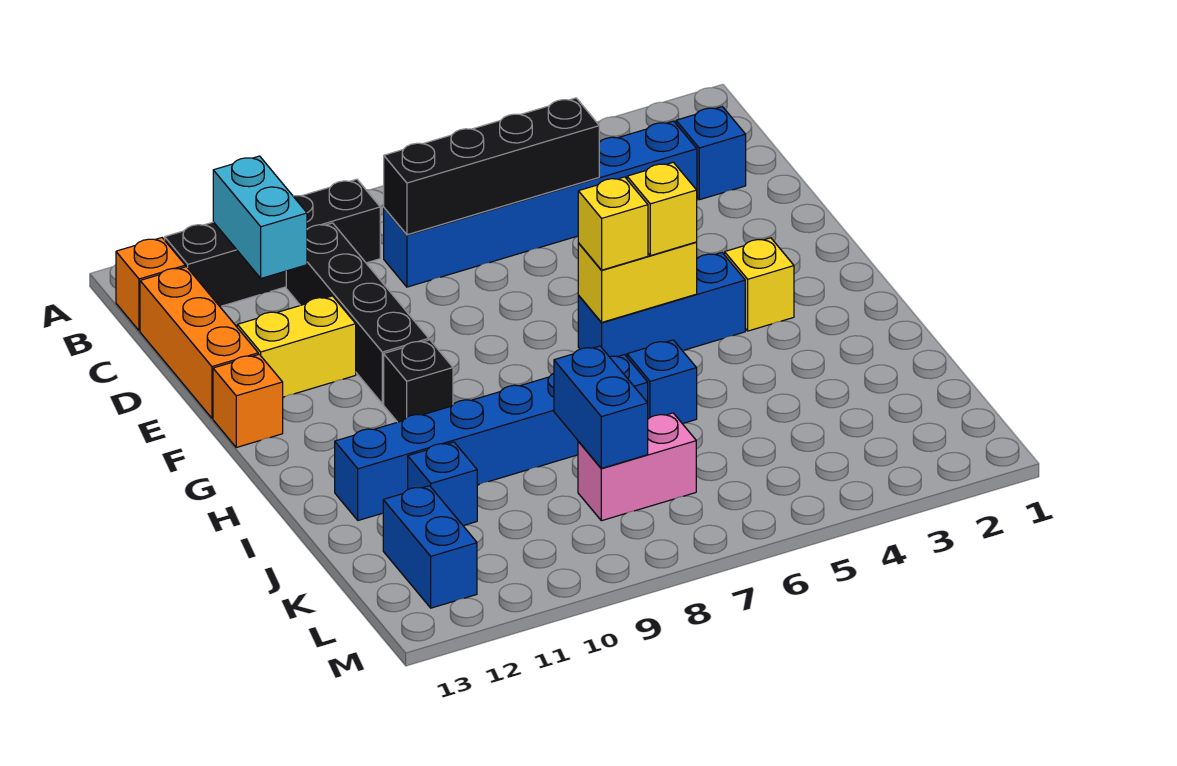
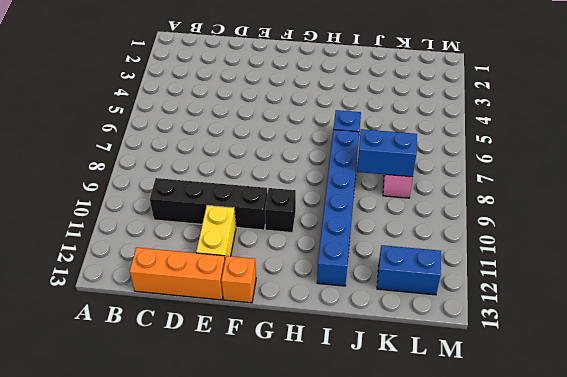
none -> black brick B9:B12 level 1
none -> orange brick B13 level 1
none -> blue brick C2 level 1

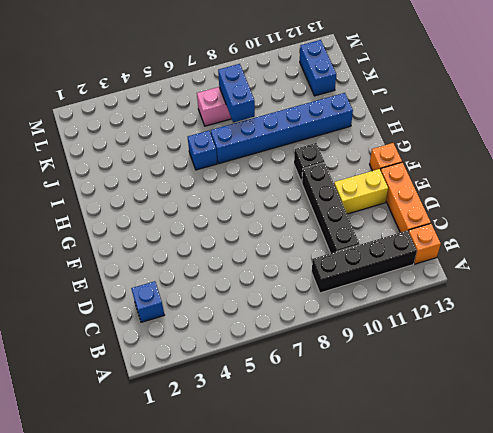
none -> blue brick C3:C8 level 1
none -> yellow brick G3 level 1
none -> blue brick G4:G6 level 1

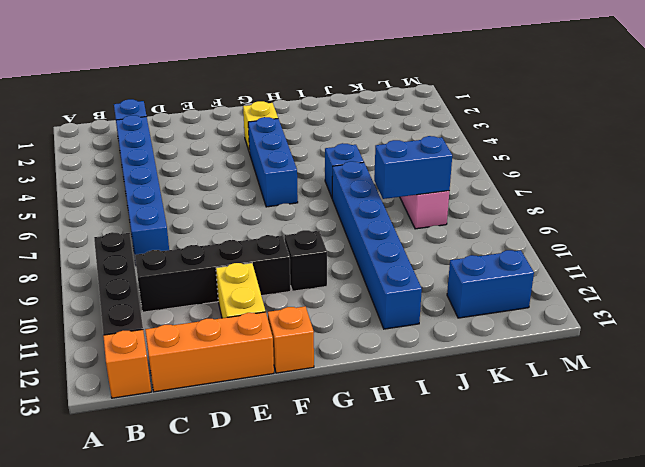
none -> blue brick J11 level 1
none -> cyan brick B11:C11 level 2
none -> black brick C5:C8 level 2

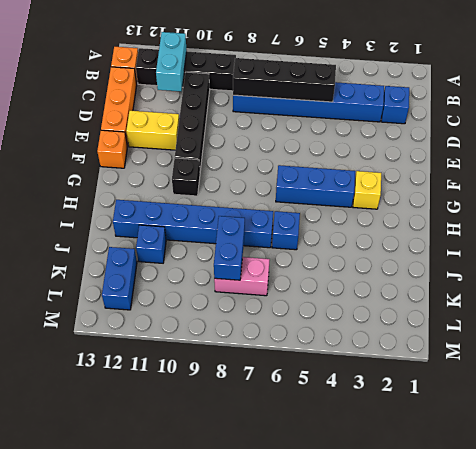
none -> yellow brick G5:G6 level 2
none -> yellow brick G5 level 3
none -> yellow brick G6 level 3

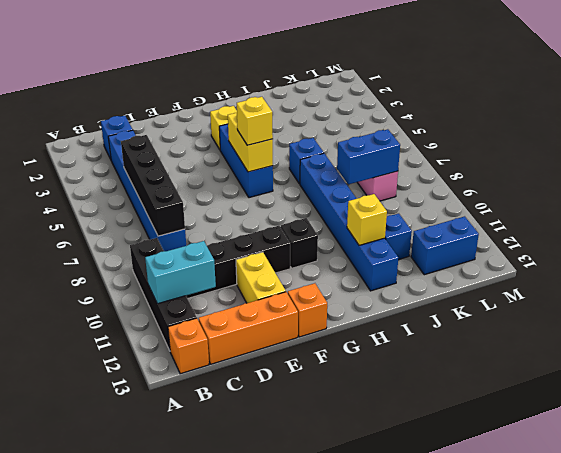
yellow brick I11 level 2 -> yellow brick G5 level 3

